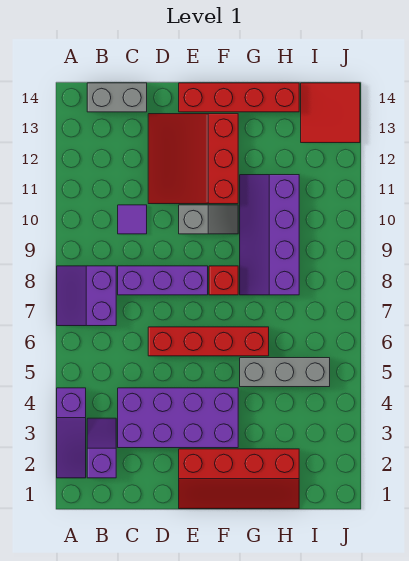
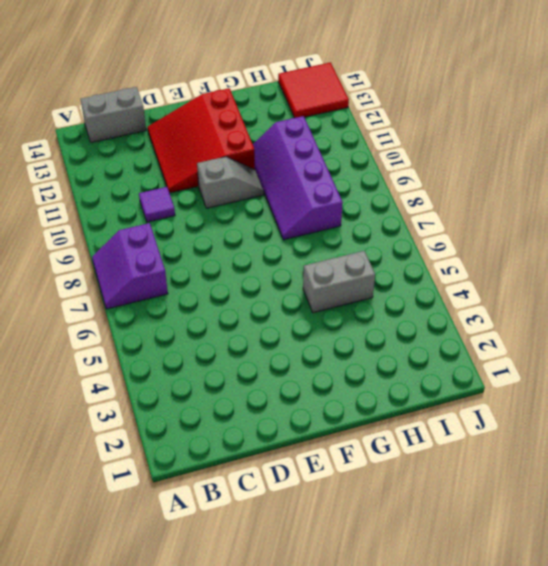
grey brick G5:H5 level 1 -> grey brick G5:I5 level 1
none -> purple slope A2:A4 level 1 top 4
none -> purple slope B2:B3 level 1 top 2
none -> purple brick C3:F4 level 1

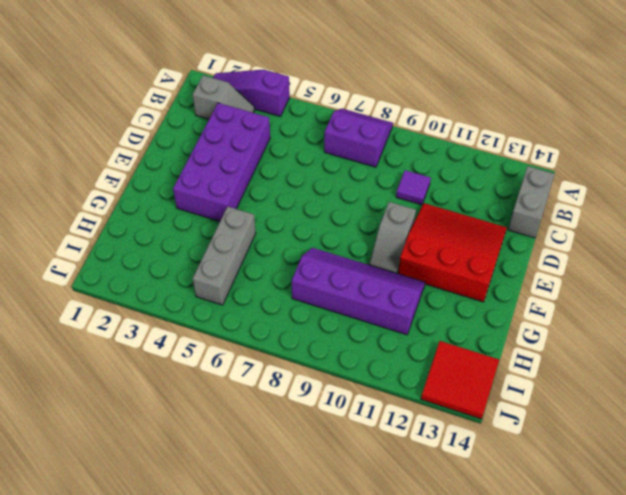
grey slope B2:B3 level 1 top 2 -> purple slope B2:B3 level 1 top 2
none -> purple brick C8:E8 level 1
none -> red brick D6:G6 level 1
none -> red slope E1:H2 level 1 top 2

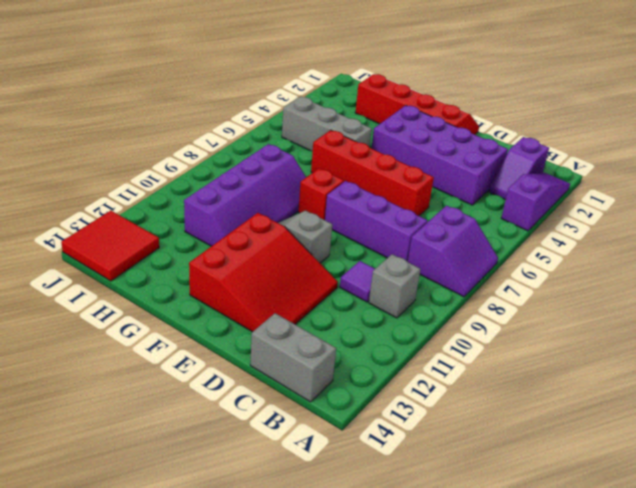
grey brick B10 level 1 -> none
none -> red brick E14:H14 level 1

